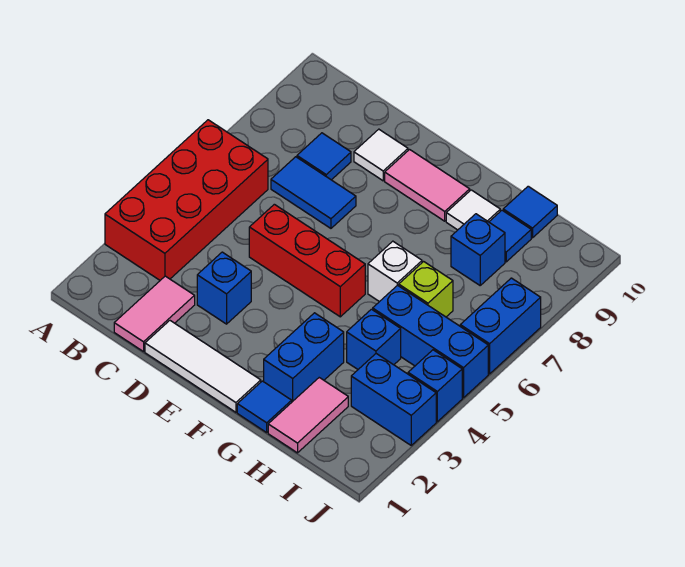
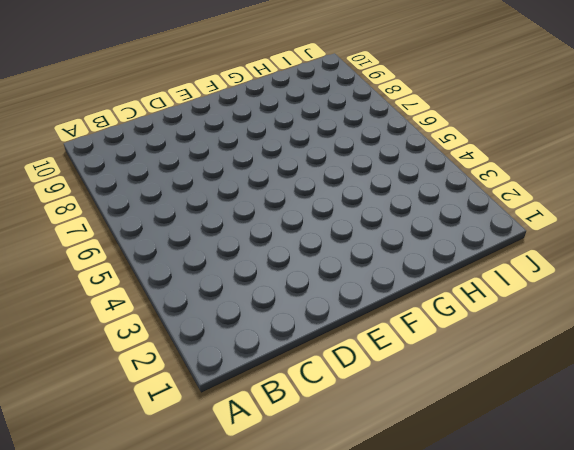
none -> red brick A3:B6 level 1
none -> pink tile C1:C2 level 1
none -> blue tile C7:D7 level 1

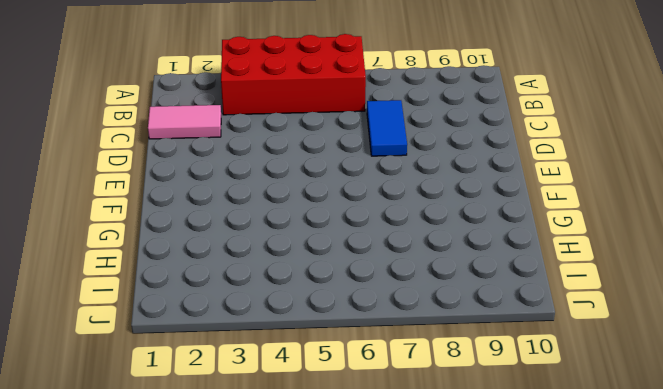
none -> blue tile C8 level 1
none -> white tile D1:F1 level 1
none -> blue brick D3 level 1

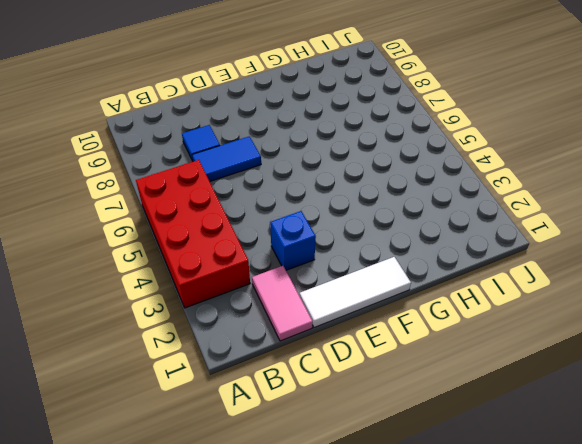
none -> red brick D5:F5 level 1
none -> white tile D9 level 1
none -> pink tile E9:F9 level 1

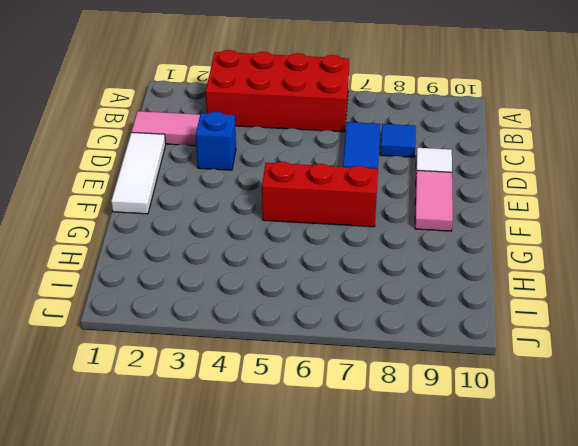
red brick F5:F7 level 1 -> red brick D5:F5 level 1
none -> blue tile G1 level 1
none -> blue brick G2:G3 level 1
none -> white brick G6 level 1

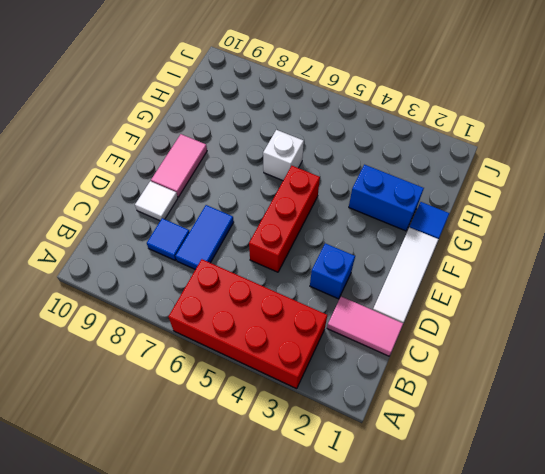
none -> white tile G9 level 1
none -> pink tile H1:H2 level 1
none -> blue brick H4 level 1

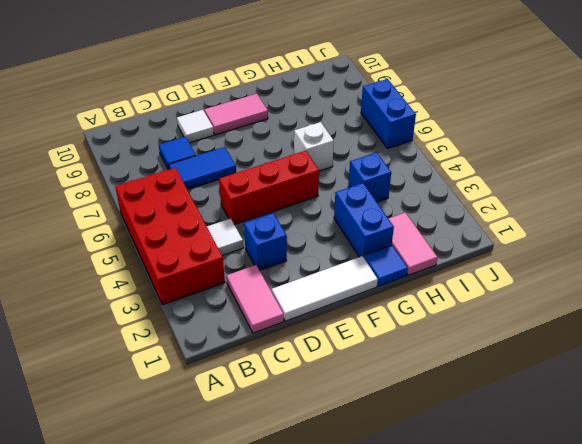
white tile C4 level 1 -> white tile G9 level 1
none -> blue brick H5:J5 level 1
none -> lime brick H6 level 1
none -> blue brick H8 level 1

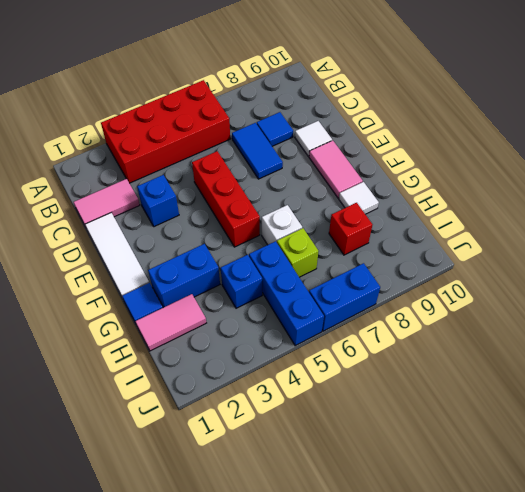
red brick H8 level 1 -> blue brick H8 level 1
none -> blue tile H9 level 1
none -> blue tile H10 level 1
none -> blue brick I3:J3 level 1

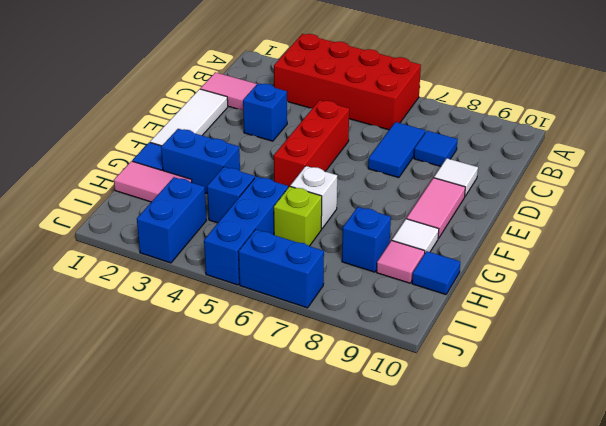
pink tile H9 level 1 -> blue tile H9 level 1
none -> blue brick J4 level 1

